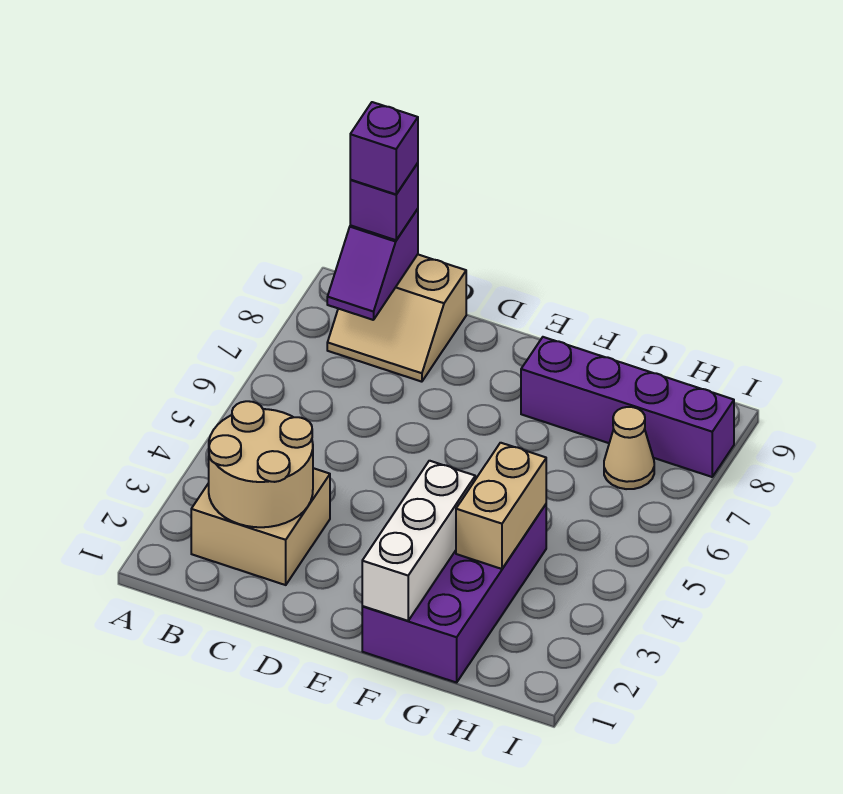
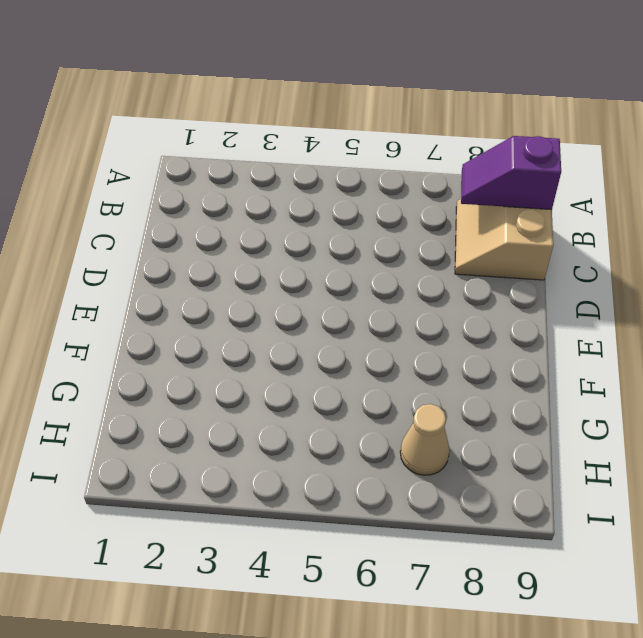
none -> tan brick B2:C3 level 1
none -> purple brick F1:G4 level 1

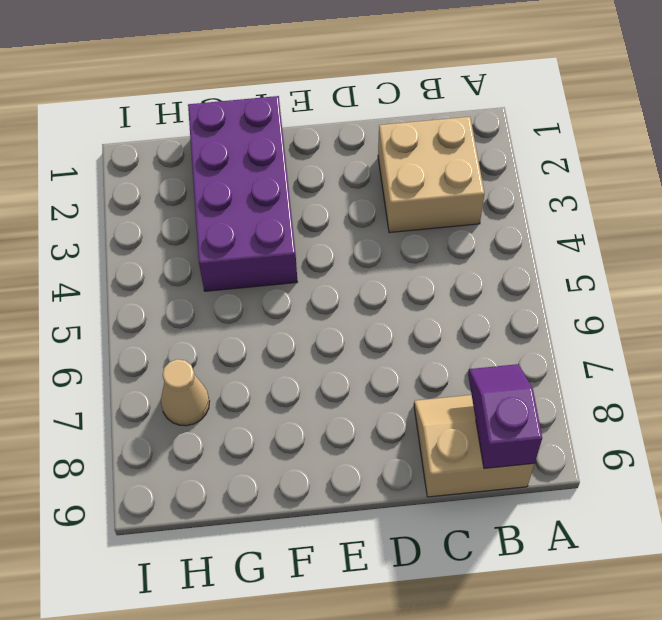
none -> purple brick F8:I8 level 1
none -> tan round brick B2:C3 level 2

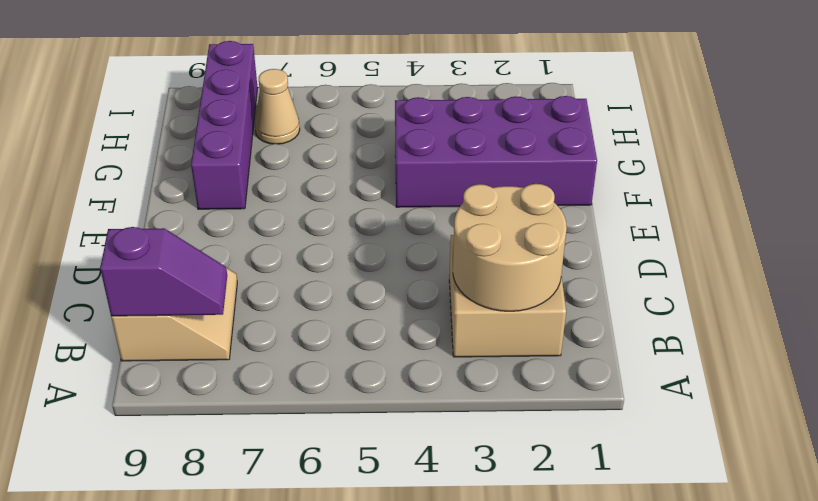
none -> white brick F1:F3 level 2
none -> tan brick G3:G4 level 2

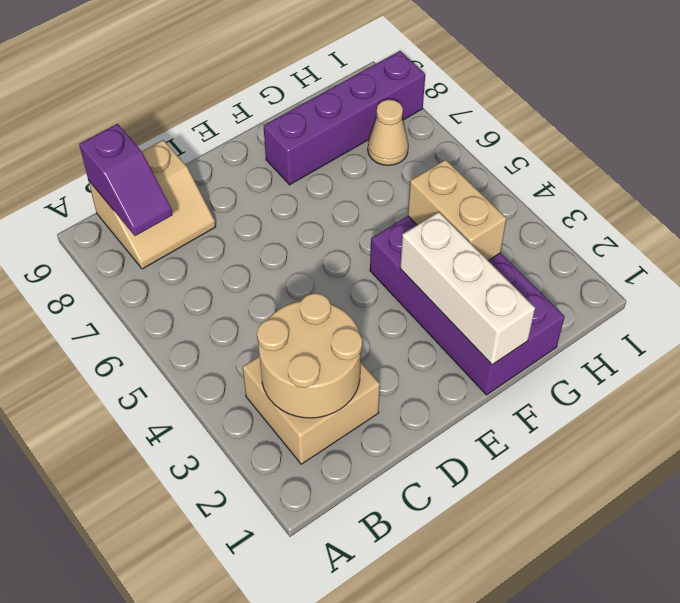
none -> purple brick B9 level 3
none -> purple brick B9 level 4

